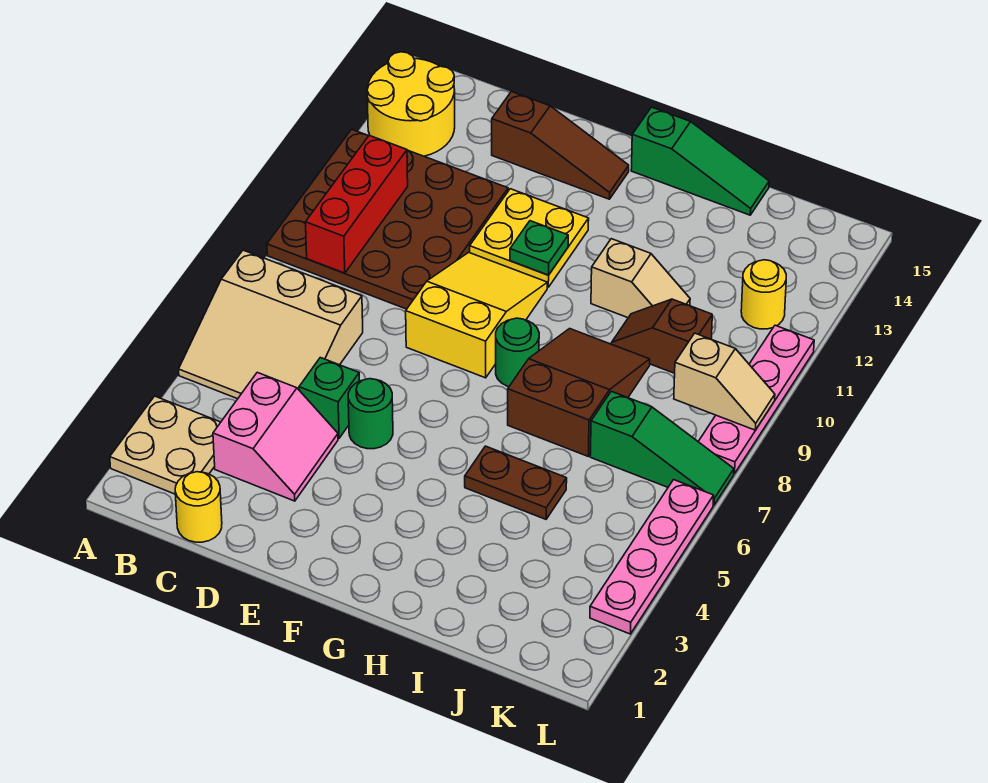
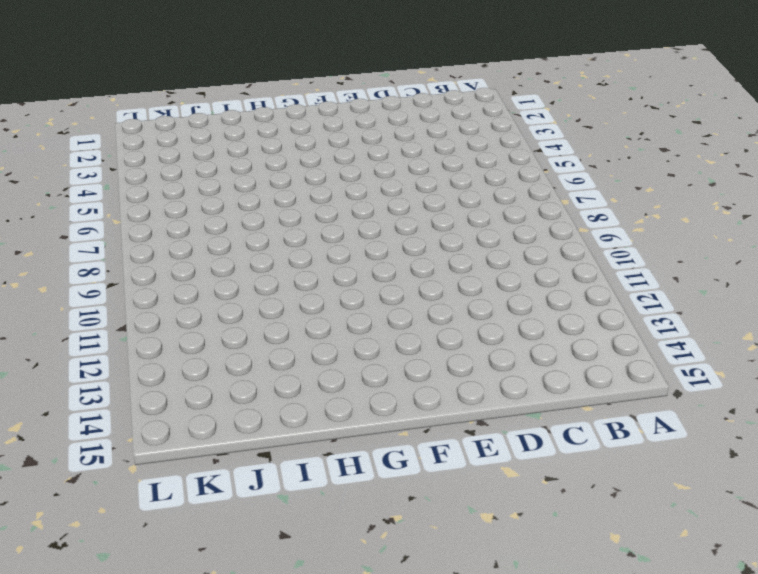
none -> tan plate A2:B3 level 1
none -> tan slope A5:C7 level 1 top 7
none -> brown plate A9:D12 level 1

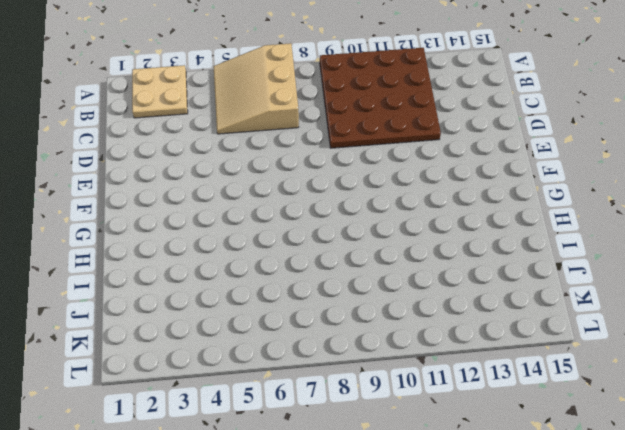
none -> yellow round brick A13:B14 level 1
none -> yellow round brick C1 level 1
none -> pink slope C3:D4 level 1 top C

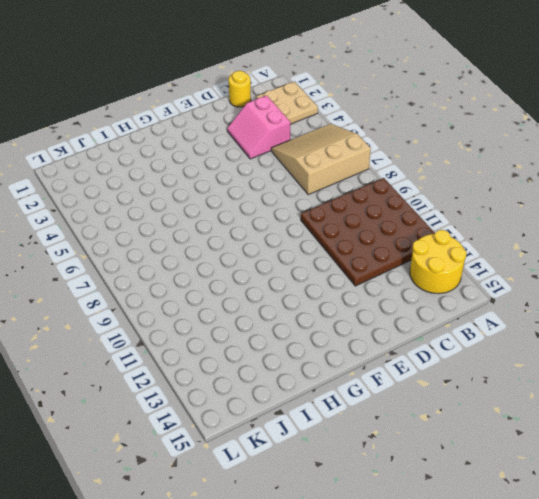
none -> green brick D5 level 1
none -> brown slope D14:F14 level 1 top D
none -> green round brick E5 level 1

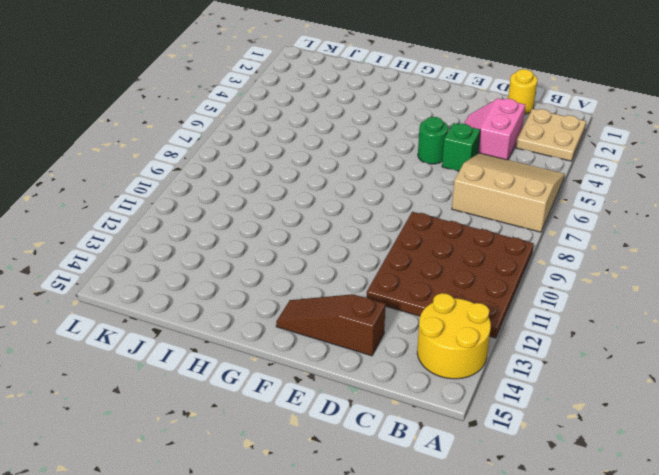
none -> yellow slope E8:F10 level 1 top 8
none -> yellow plate E11:F12 level 1
none -> green round brick G8 level 1

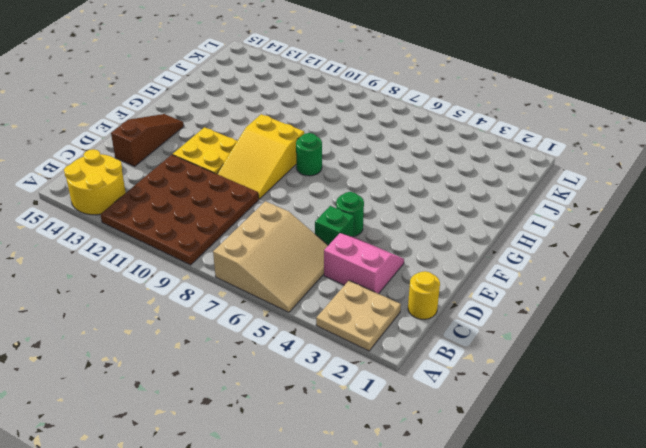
yellow slope E9:G10 level 1 top G -> yellow slope E8:F10 level 1 top 8
none -> green slope G15:I15 level 1 top G
none -> brown plate H5:I5 level 1
none -> brown slope H7:I9 level 1 top 7

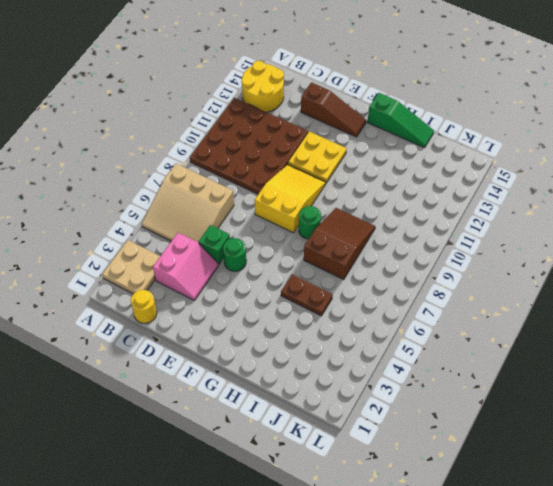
none -> tan slope H11:I11 level 1 top H
none -> brown slope I10:J10 level 1 top J
none -> green slope J7:L7 level 1 top J

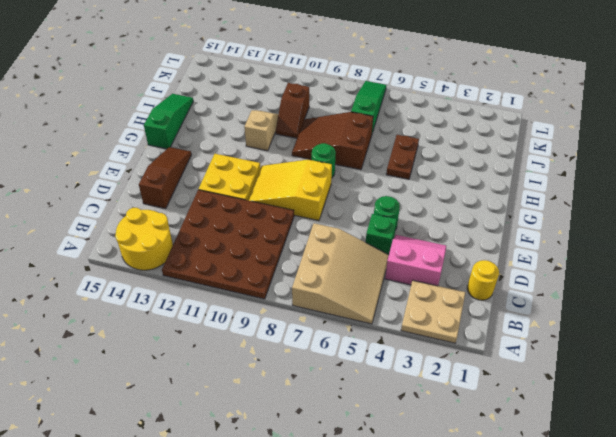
none -> yellow round brick K12 level 1
none -> pink plate L3:L6 level 1
none -> pink plate L8:L11 level 1

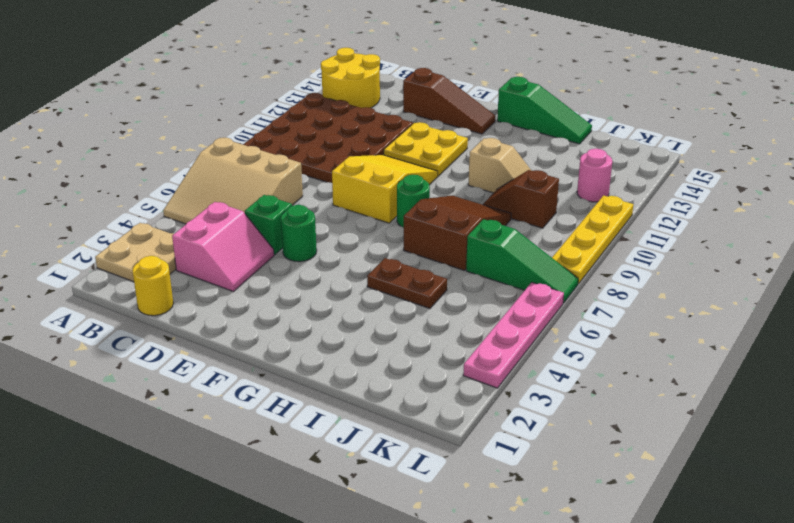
pink round brick K12 level 1 -> yellow round brick K12 level 1
yellow plate L8:L11 level 1 -> pink plate L8:L11 level 1
none -> red brick B9:B11 level 2
none -> green plate F11 level 2
none -> tan slope K9:L9 level 2 top K

